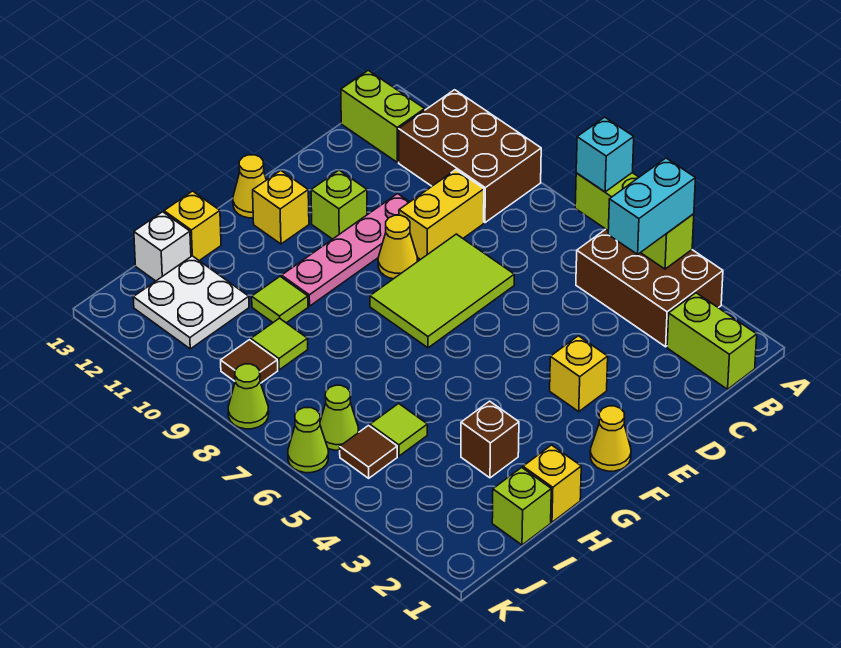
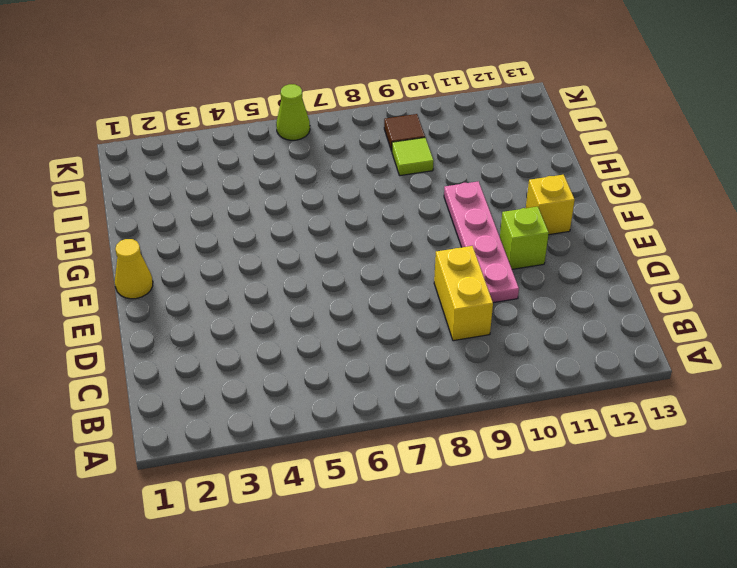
none -> brown brick A3:B5 level 1
none -> brown brick A9:B11 level 1
none -> lime brick B1:B2 level 1
none -> lime brick B12:B13 level 1

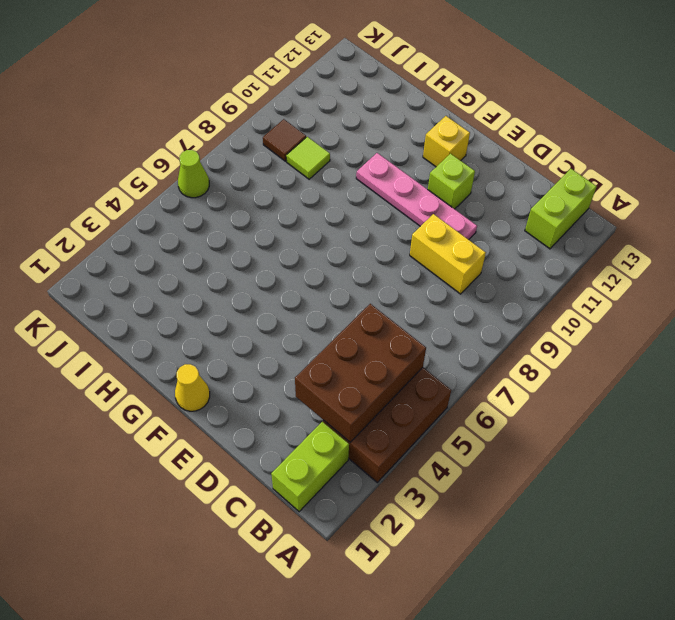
brown brick B3:C5 level 2 -> brown brick A9:B11 level 1
none -> lime tile D7:F8 level 1
none -> yellow brick E3 level 1
none -> yellow cone E9 level 1
none -> yellow cone F13 level 1

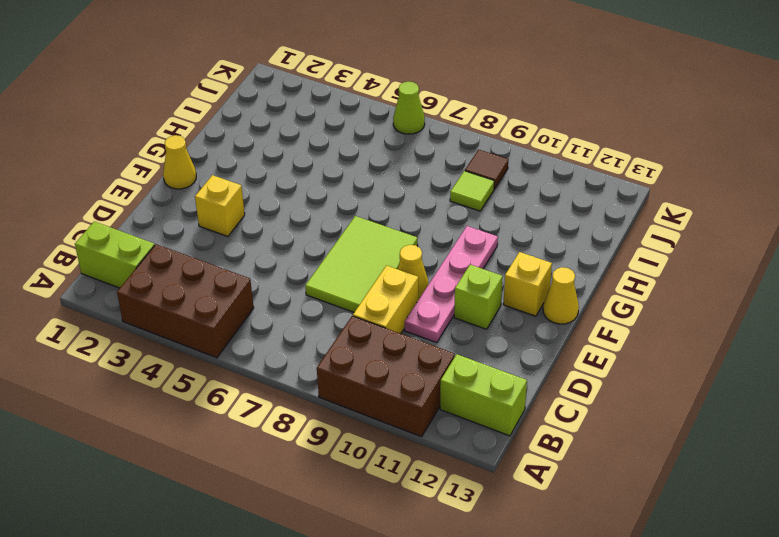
none -> yellow brick H1 level 1
none -> brown brick H3 level 1
none -> lime tile H10 level 1
none -> yellow brick H13 level 1

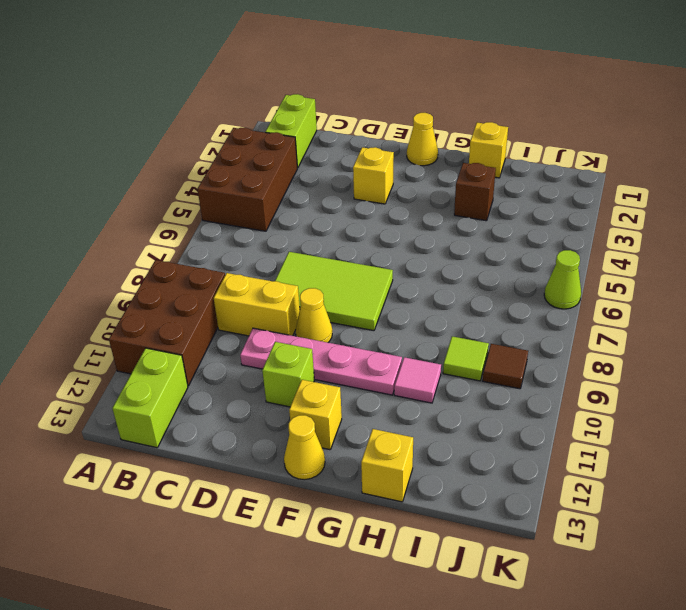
pink tile H10 level 1 -> lime tile H10 level 1
none -> lime brick I1 level 1
none -> lime tile I5 level 1
none -> white plate I11:J12 level 1
none -> white brick I13 level 1

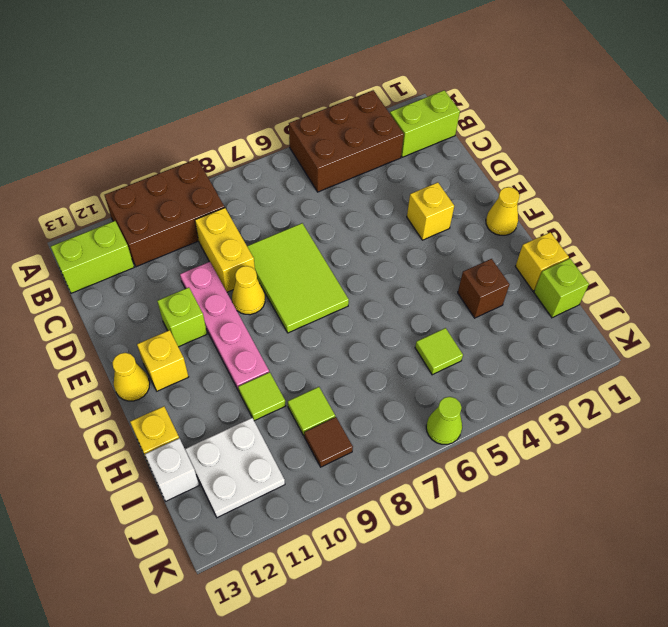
none -> brown tile J5 level 1
none -> lime cone J6 level 1
none -> lime cone K8 level 1
none -> lime brick A4:A6 level 2

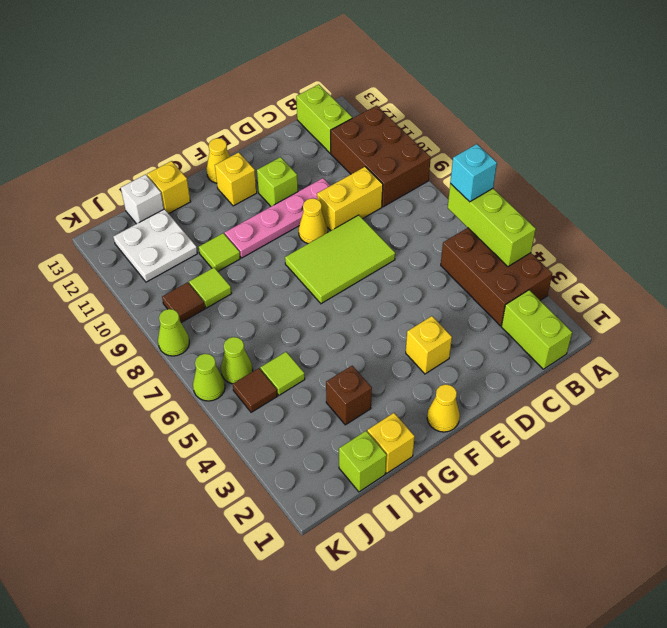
none -> cyan brick A4:B4 level 3

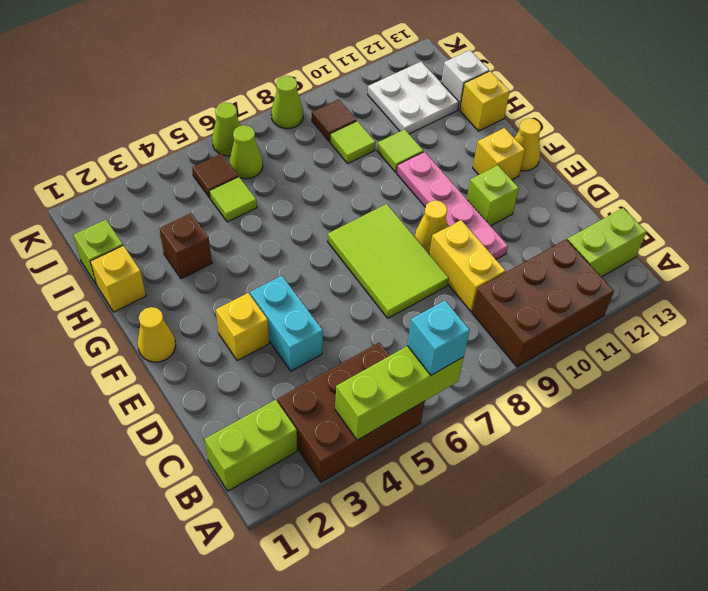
cyan brick D4:E4 level 1 -> cyan brick A4:B4 level 3

